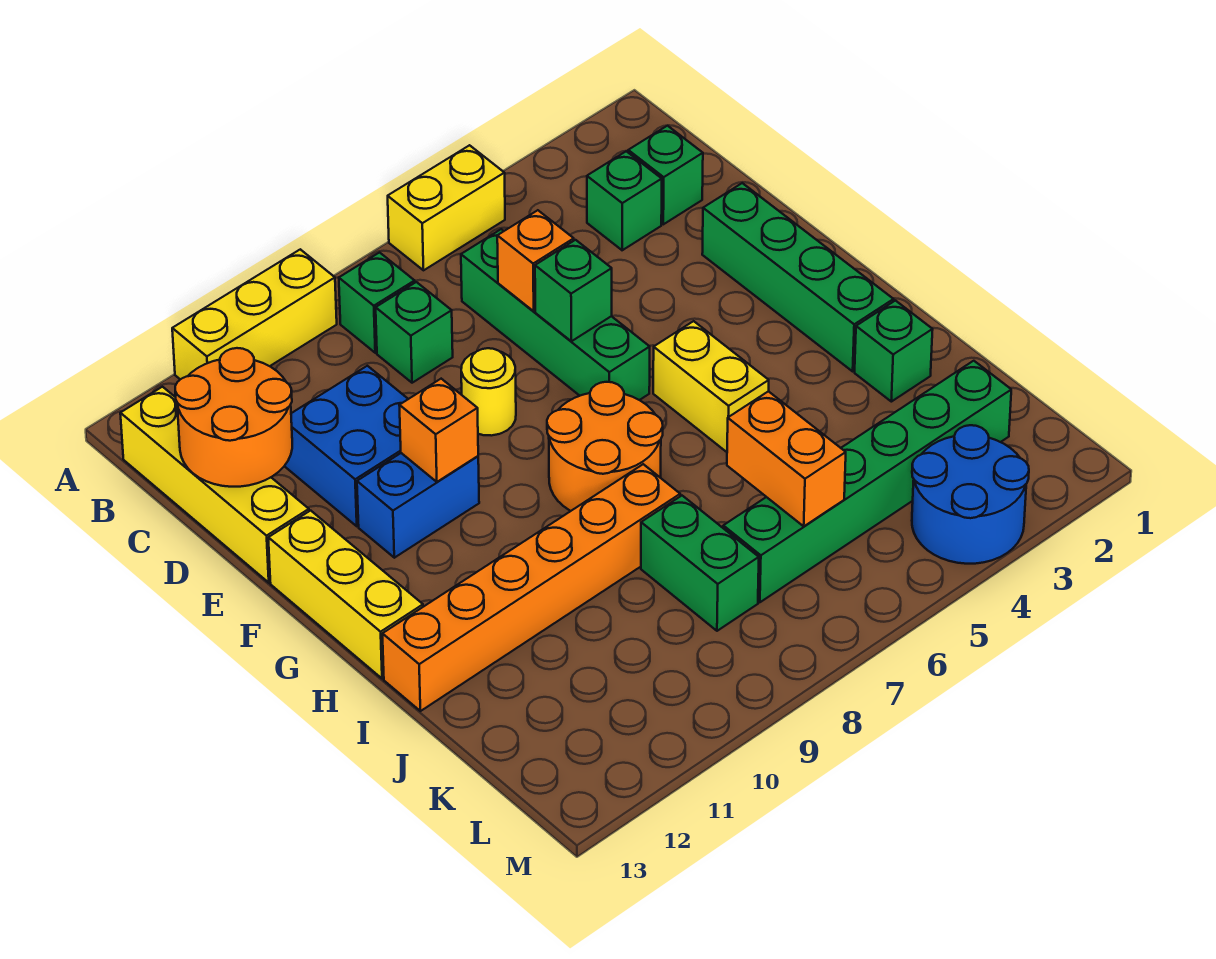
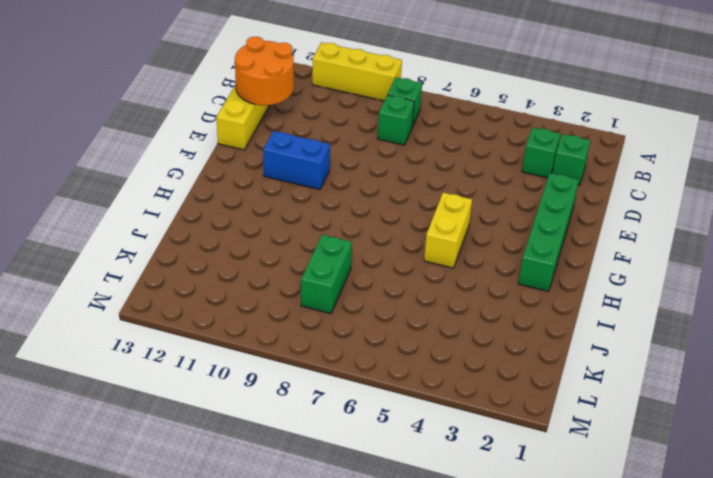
none -> yellow brick A5:A6 level 1
none -> green brick C6:F6 level 1
none -> blue brick D10:E11 level 1

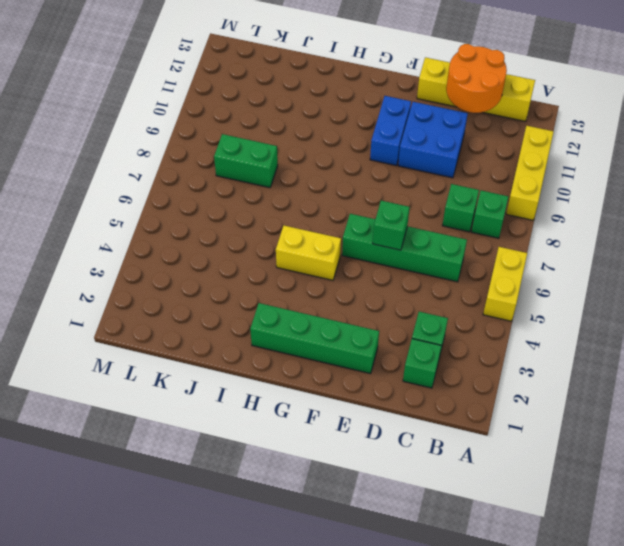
none -> yellow round brick E8 level 1
none -> yellow brick F13:H13 level 1
none -> orange round brick G7:H8 level 1

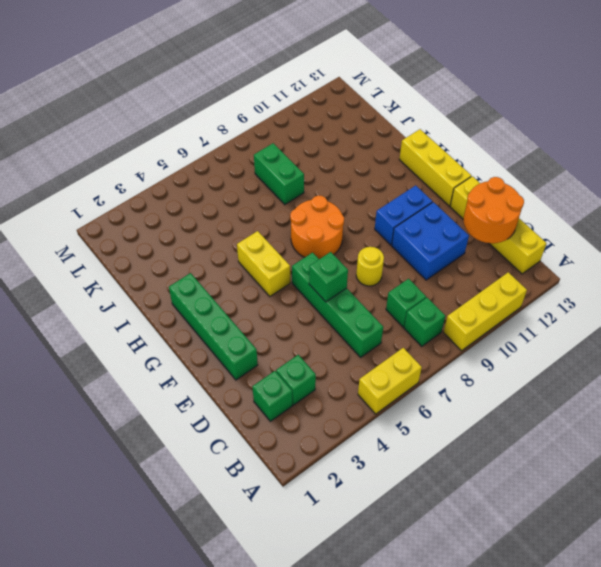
none -> green brick I2 level 1
none -> orange brick I8:I13 level 1
none -> green brick K2:K7 level 1

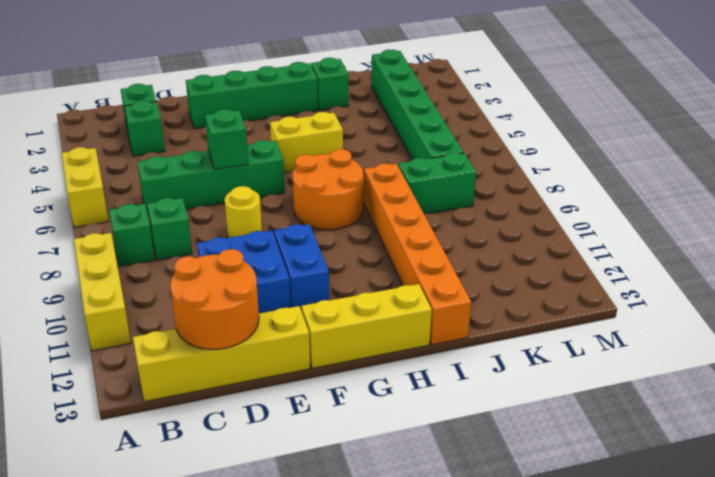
none -> blue round brick L3:M4 level 1
none -> orange brick D6 level 2
none -> orange brick F10 level 2

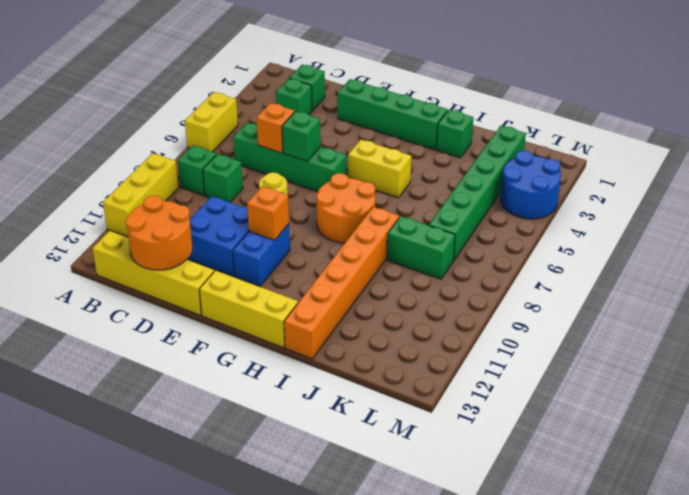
none -> orange brick J6:K6 level 2

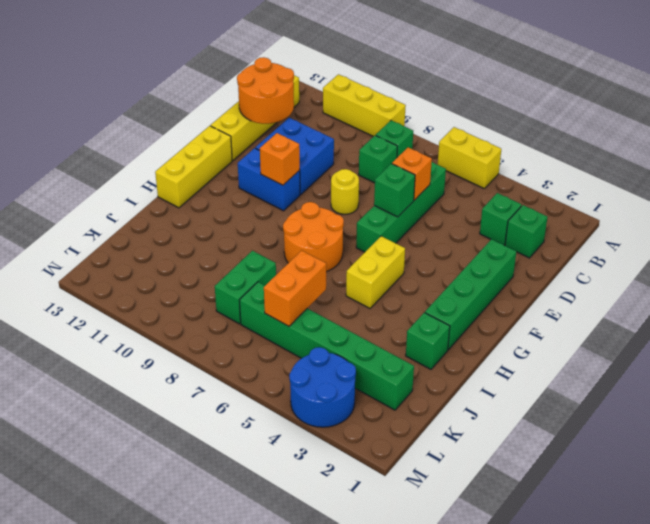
none -> orange brick I8:I13 level 1

